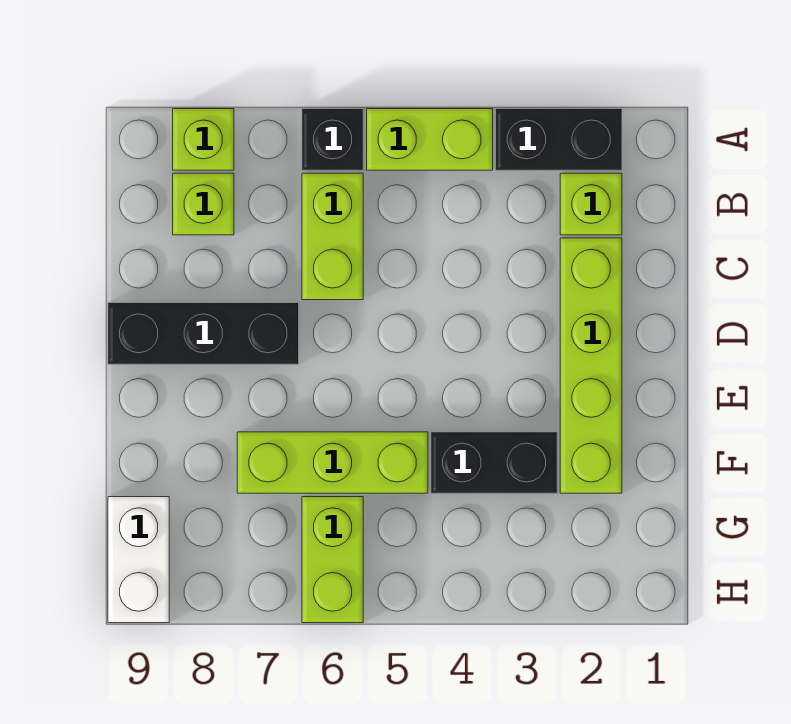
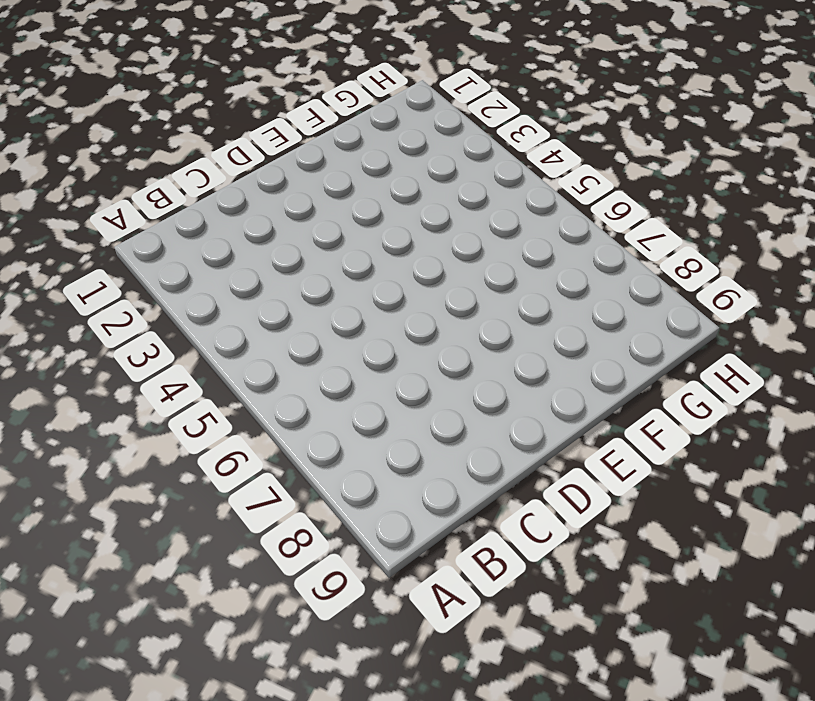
none -> black brick A2:A3 level 1
none -> lime brick A4:A5 level 1
none -> black brick A6 level 1

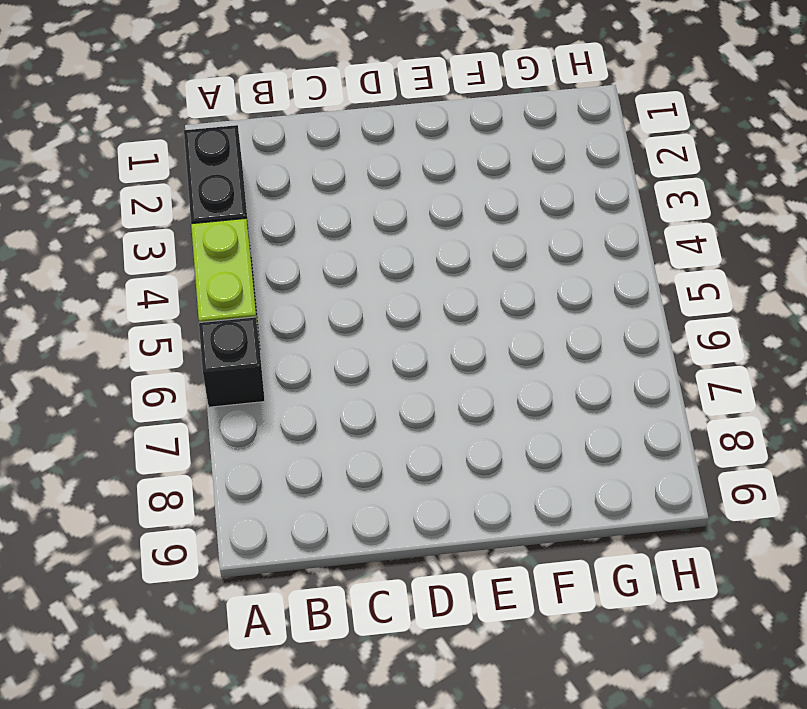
none -> lime brick A8 level 1
none -> lime brick B2 level 1
none -> lime brick B6:C6 level 1

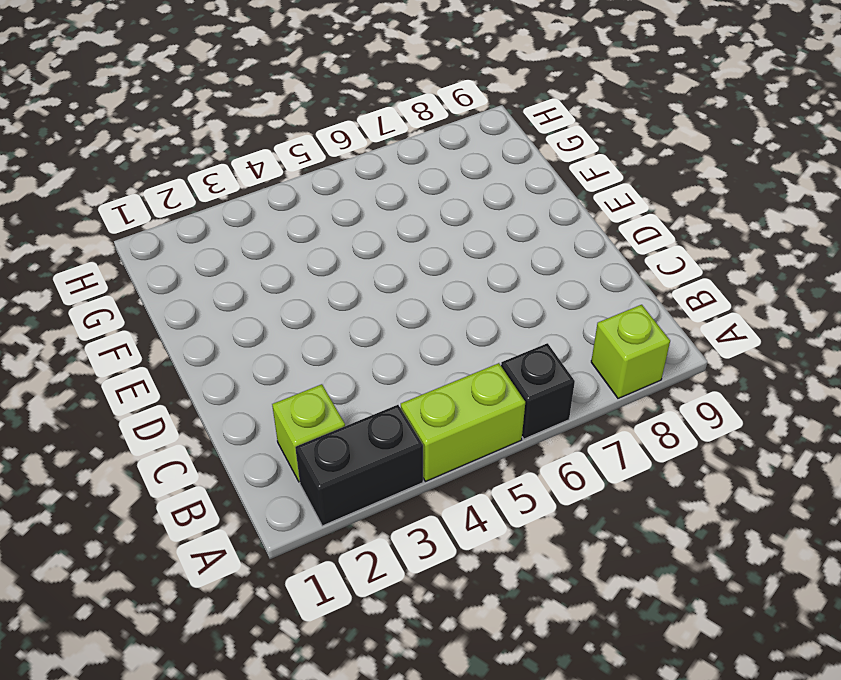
none -> lime brick B6:C6 level 1
none -> lime brick B8 level 1
none -> lime brick C2:F2 level 1

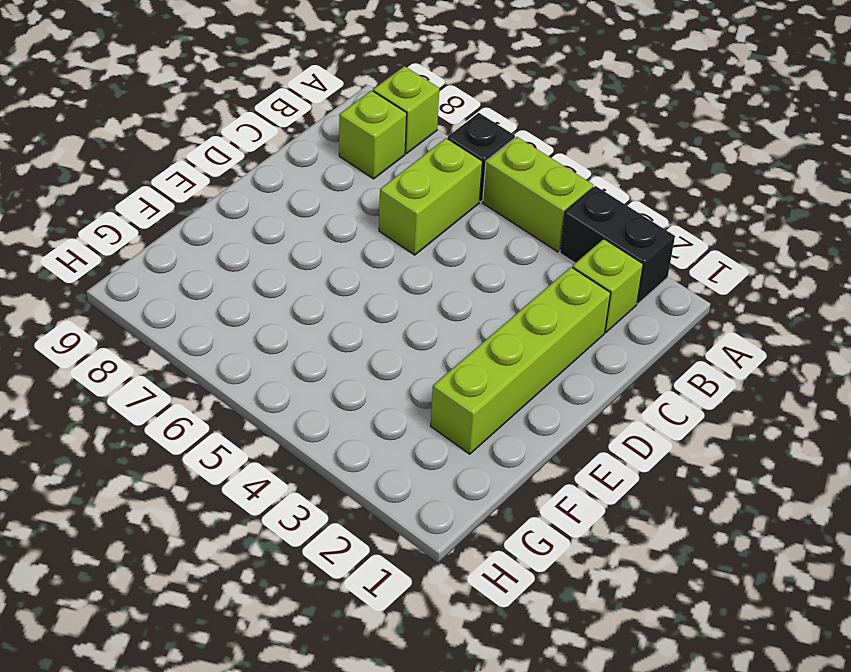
none -> black brick D7:D9 level 1
none -> black brick F3:F4 level 1
none -> lime brick F5:F7 level 1

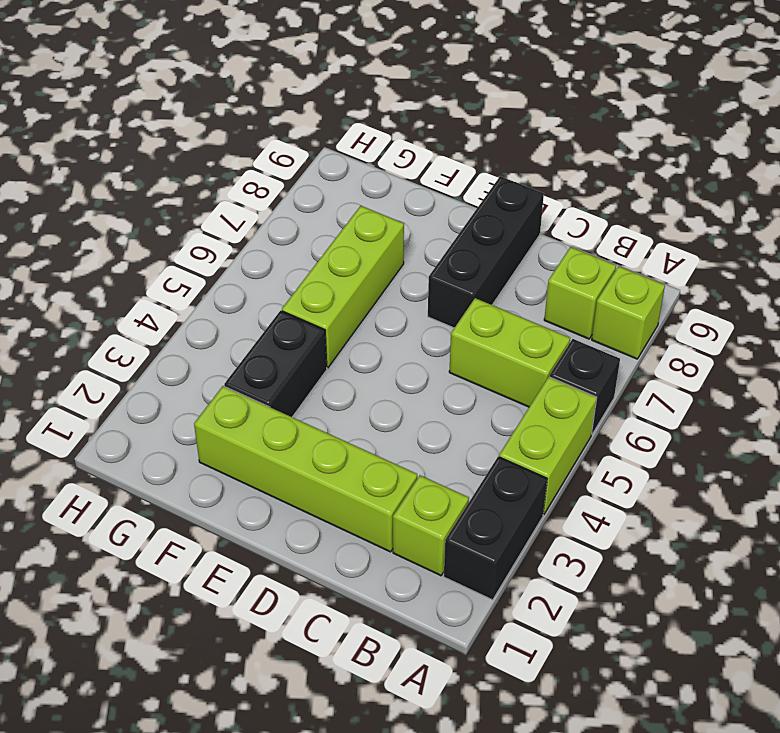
none -> lime brick G6:H6 level 1
none -> white brick G9:H9 level 1

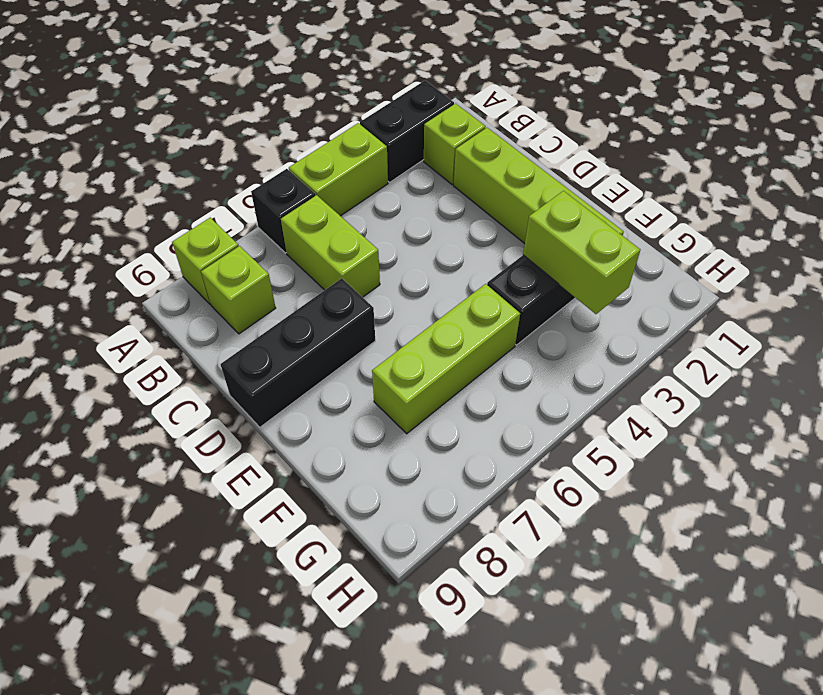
lime brick F3:G3 level 2 -> lime brick G6:H6 level 1
none -> white brick G9:H9 level 1

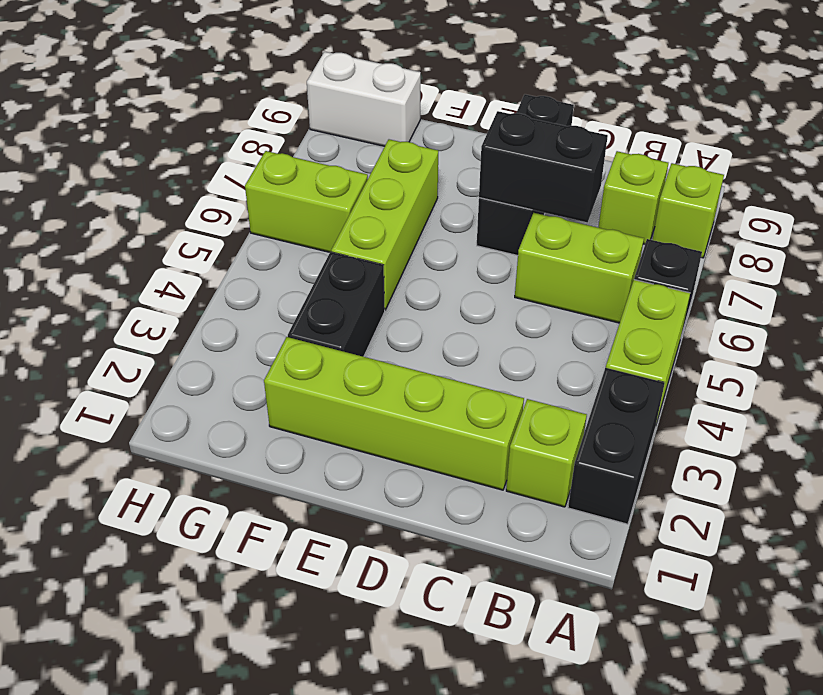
black brick C7:D7 level 2 -> none

